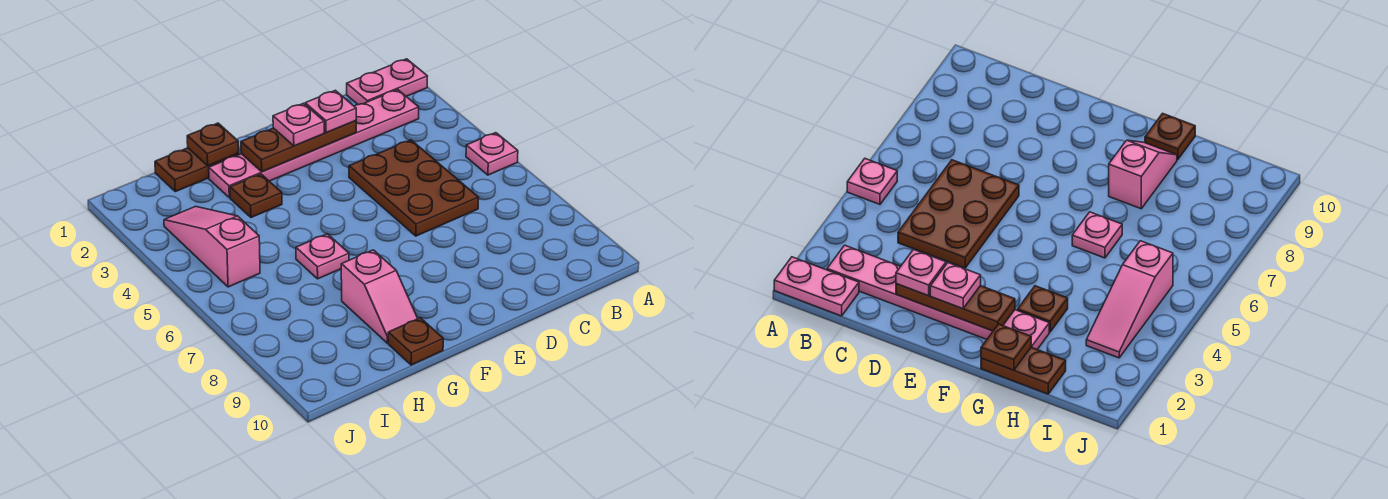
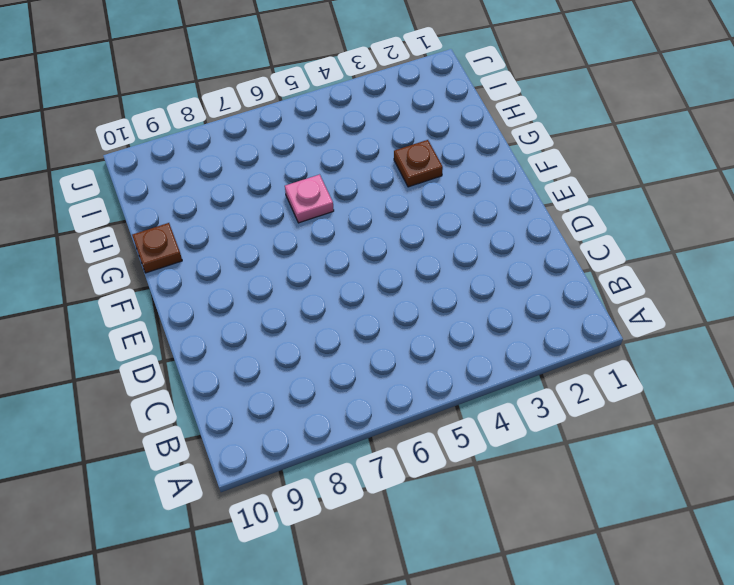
none -> pink plate A1:B1 level 1
none -> pink plate A5 level 1
none -> pink plate B2:G2 level 1

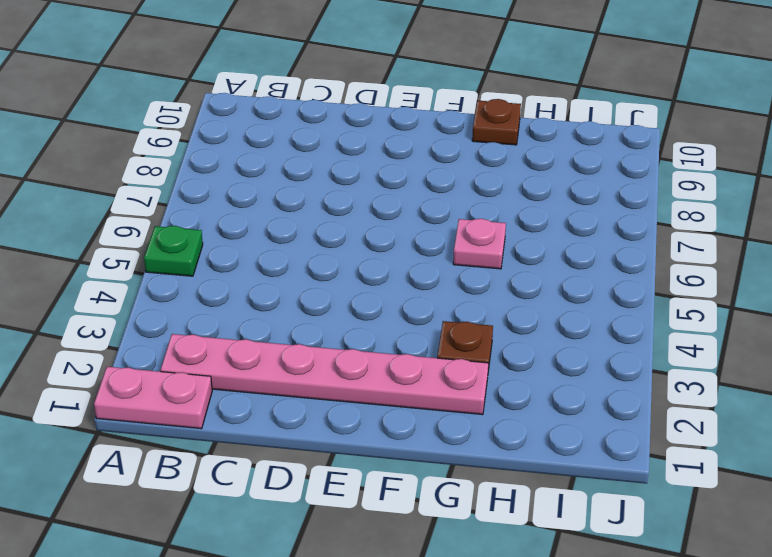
green plate A5 level 1 -> pink plate A5 level 1
none -> brown plate C4:D6 level 1
none -> brown plate G1:H1 level 1
none -> pink slope G8:G9 level 1 top 8

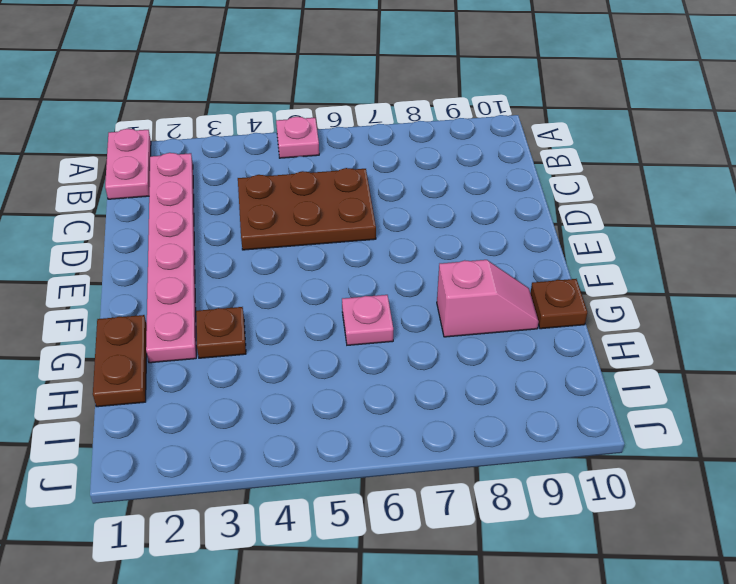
none -> pink slope I3:I5 level 1 top 5
none -> brown plate D2:F2 level 2
none -> brown plate G1 level 2

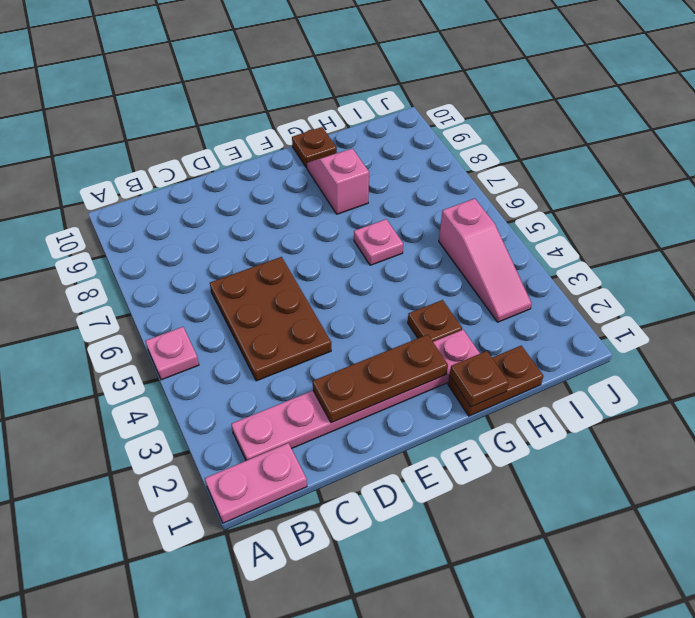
none -> pink plate D2 level 3
none -> pink plate E2 level 3

